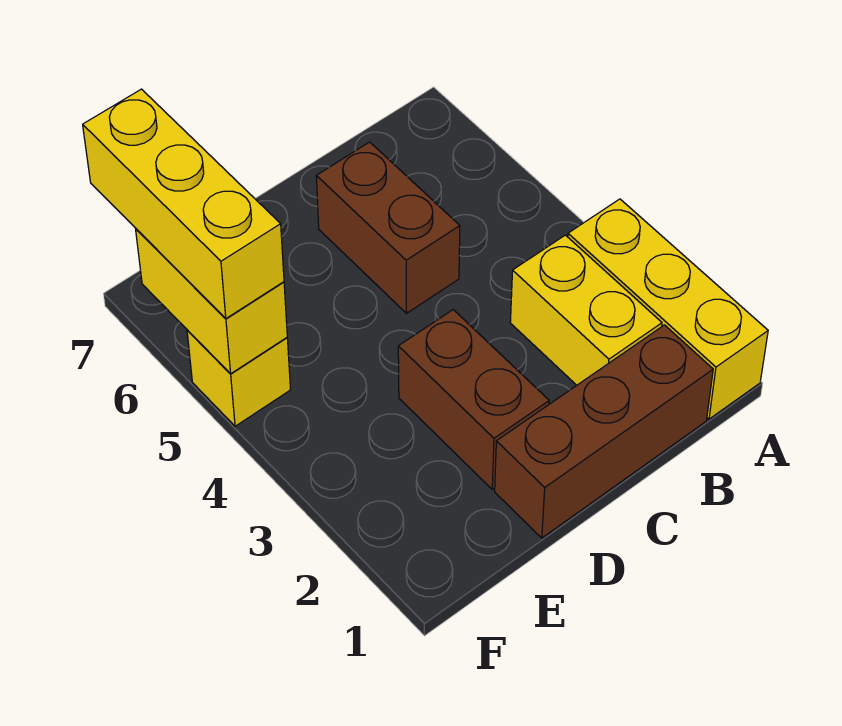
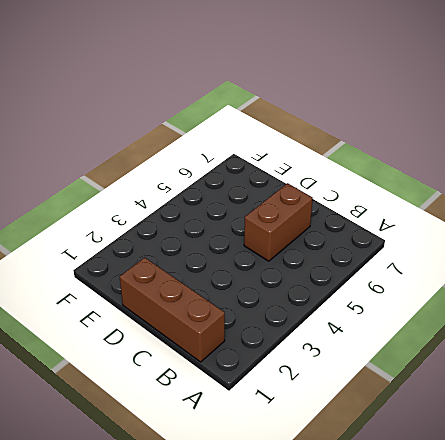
none -> yellow brick A1:A3 level 1
none -> yellow brick B2:B3 level 1

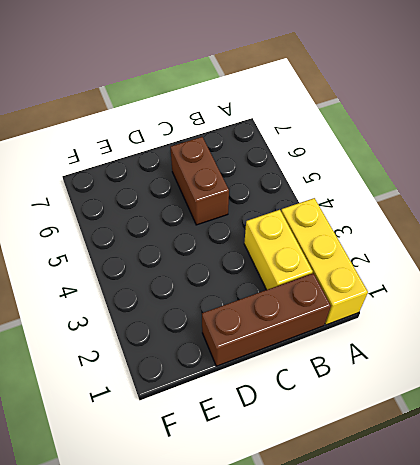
none -> brown brick D2:D3 level 1
none -> yellow brick F5 level 1

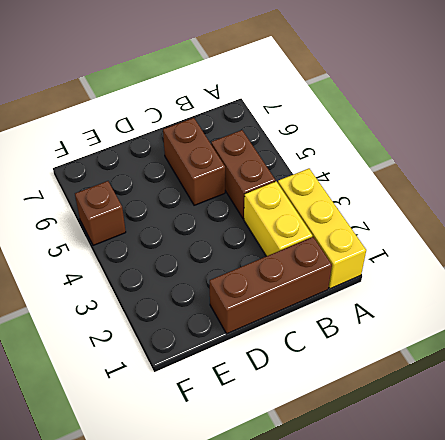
brown brick B4:B5 level 1 -> brown brick D2:D3 level 1
brown brick F5 level 1 -> yellow brick F5 level 1
none -> yellow brick F5:F6 level 2
none -> yellow brick F5:F7 level 3

